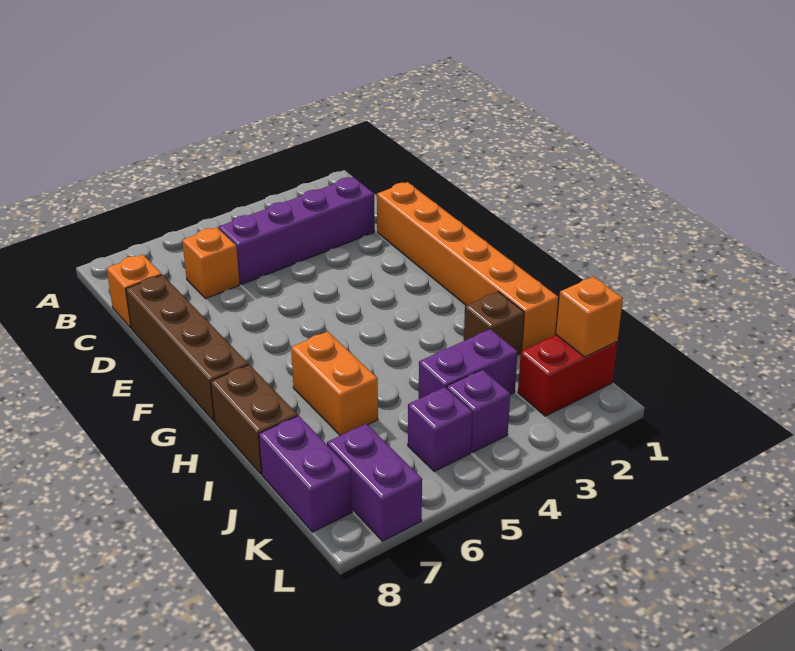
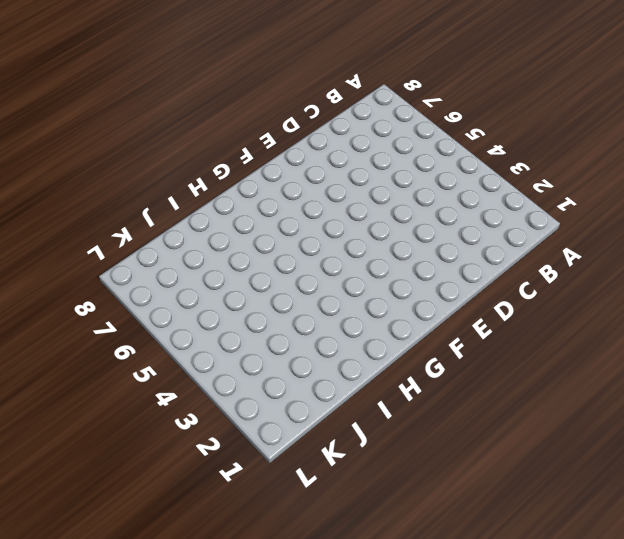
none -> purple brick C2:C5 level 1
none -> orange brick C6 level 1
none -> orange brick C8 level 1

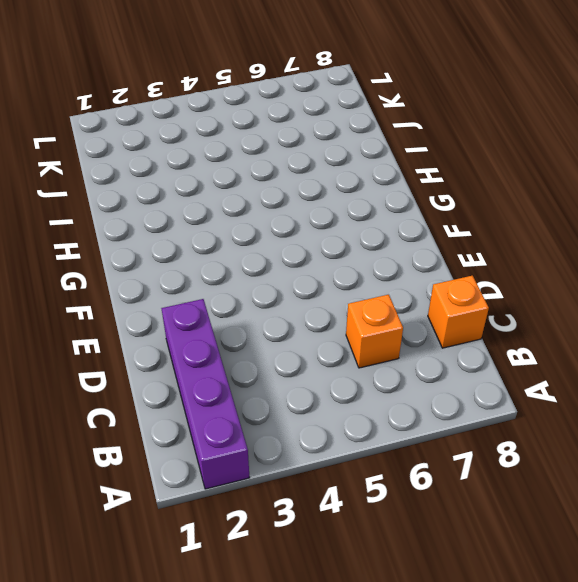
purple brick A2:D2 level 1 -> purple brick C2:C5 level 1
none -> orange brick D1:I1 level 1
none -> brown brick D8:G8 level 1
none -> orange brick H6:I6 level 1

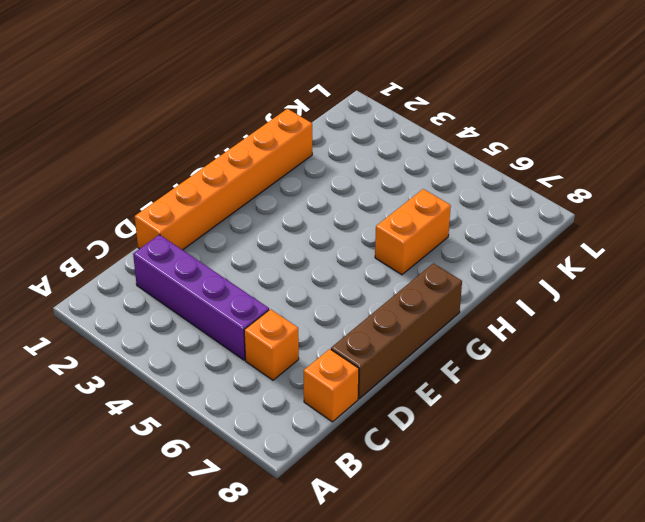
none -> brown brick H8:I8 level 1
none -> brown brick I2 level 1
none -> purple brick J3:J4 level 1

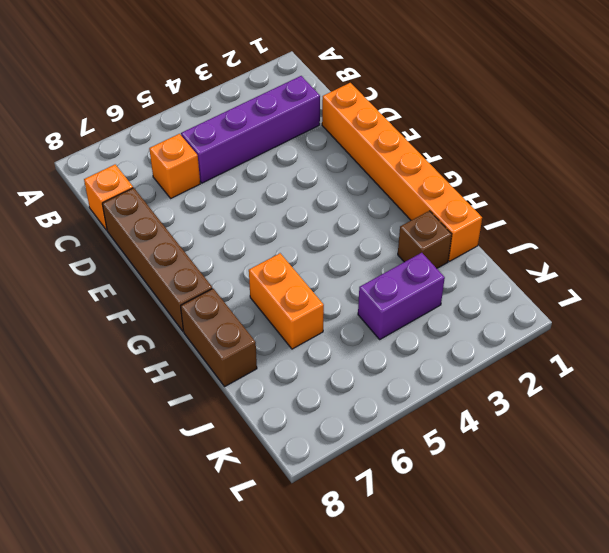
none -> purple brick J8:K8 level 1
none -> red brick K1:K2 level 1
none -> purple brick K4 level 1

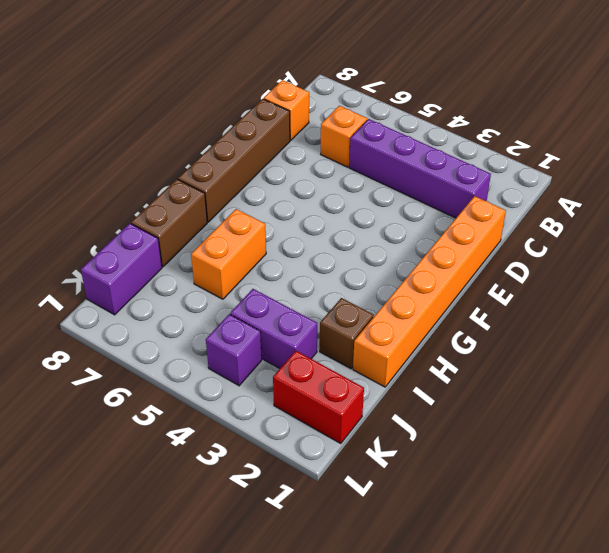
none -> purple brick K5 level 1
none -> purple brick K7:L7 level 1
none -> orange brick K1 level 2

